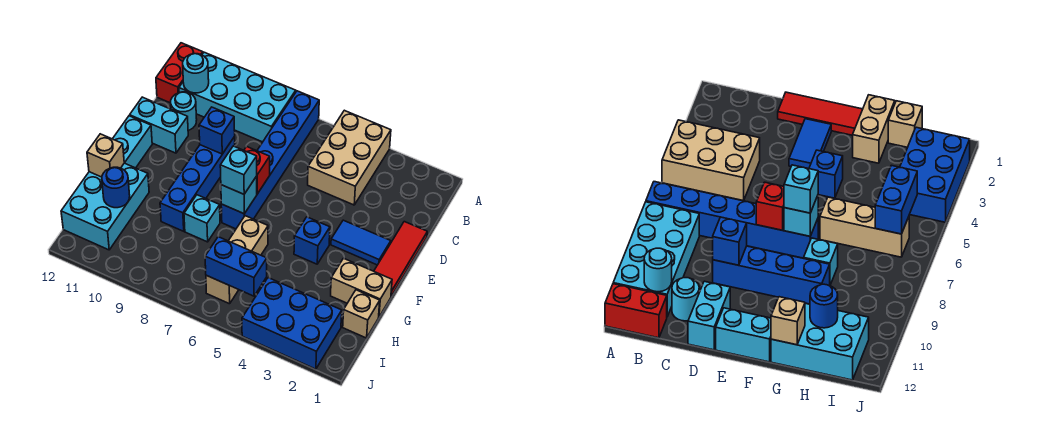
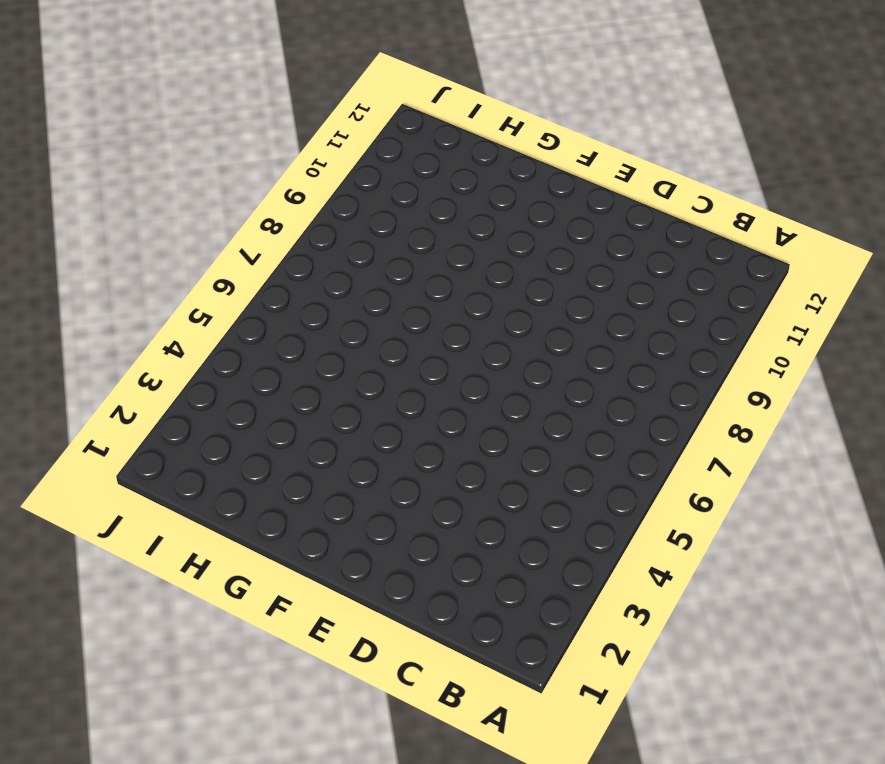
none -> tan brick A4:C5 level 1
none -> blue brick A7:F7 level 1
none -> cyan brick A8:B11 level 1

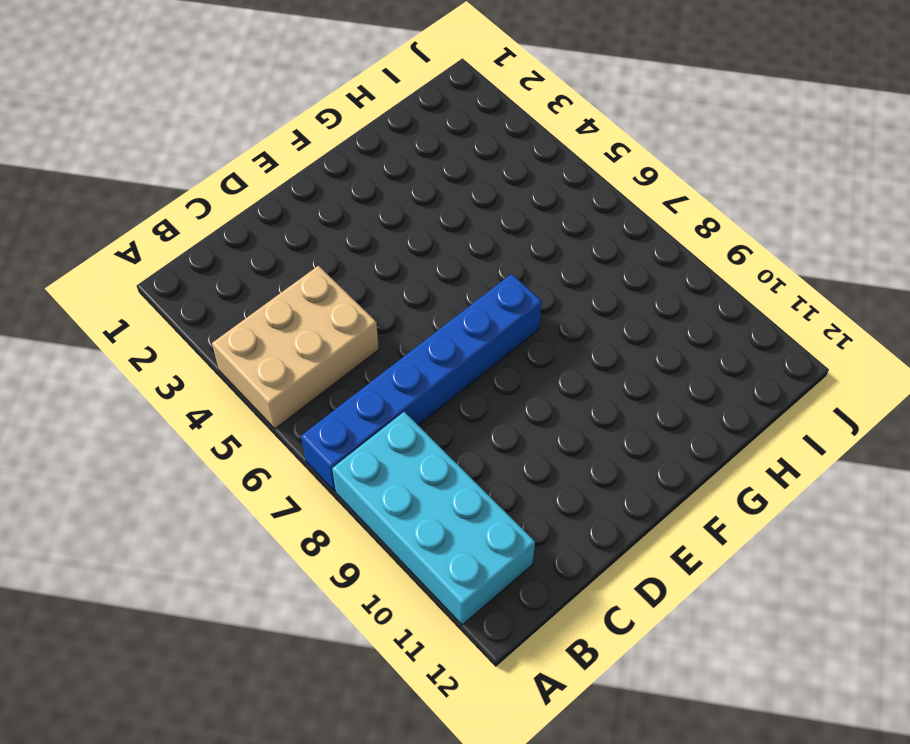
none -> red brick A12:B12 level 1
none -> cyan round brick C11 level 1
none -> red tile D1:F1 level 1

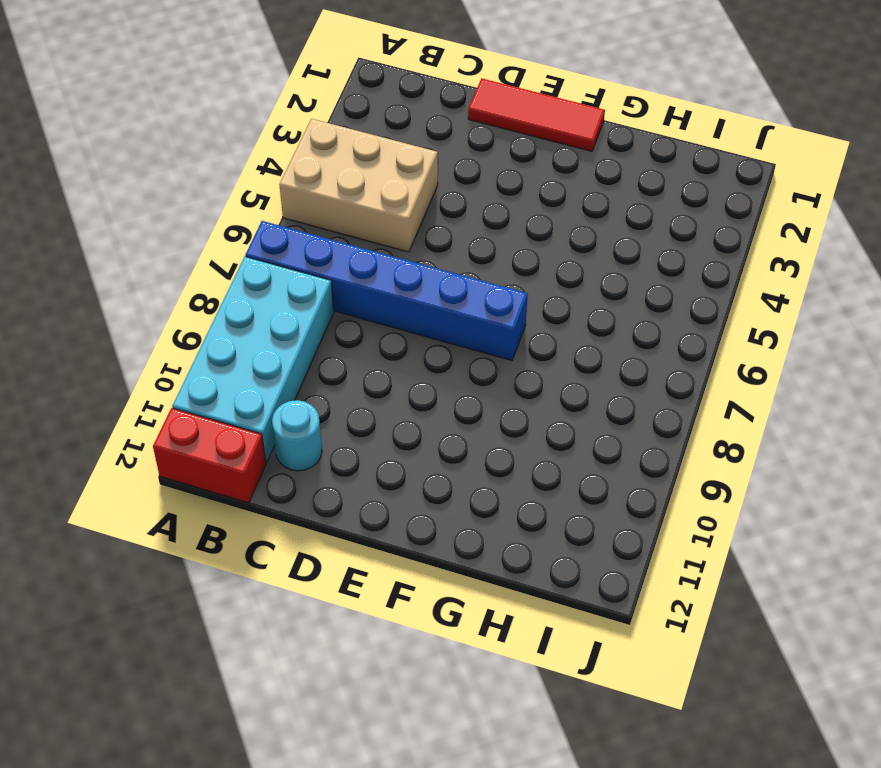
none -> blue brick D9:G9 level 1
none -> cyan brick D11:D12 level 1
none -> blue tile E2:E3 level 1

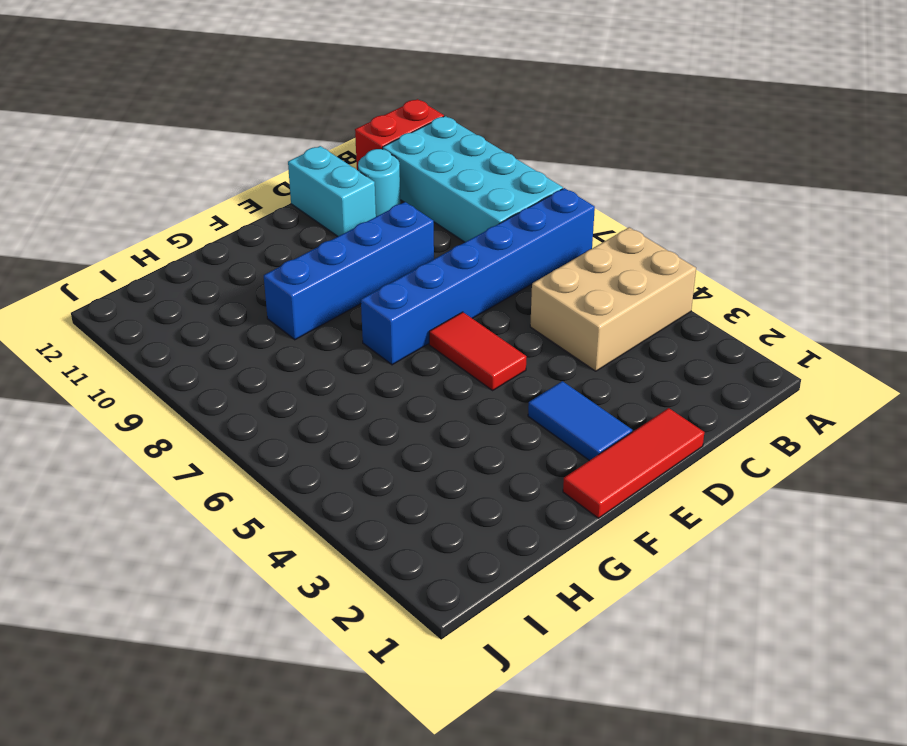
red tile E5:E6 level 1 -> none
none -> cyan brick E12:F12 level 1
none -> blue brick F4 level 1
none -> tan brick G1:G2 level 1

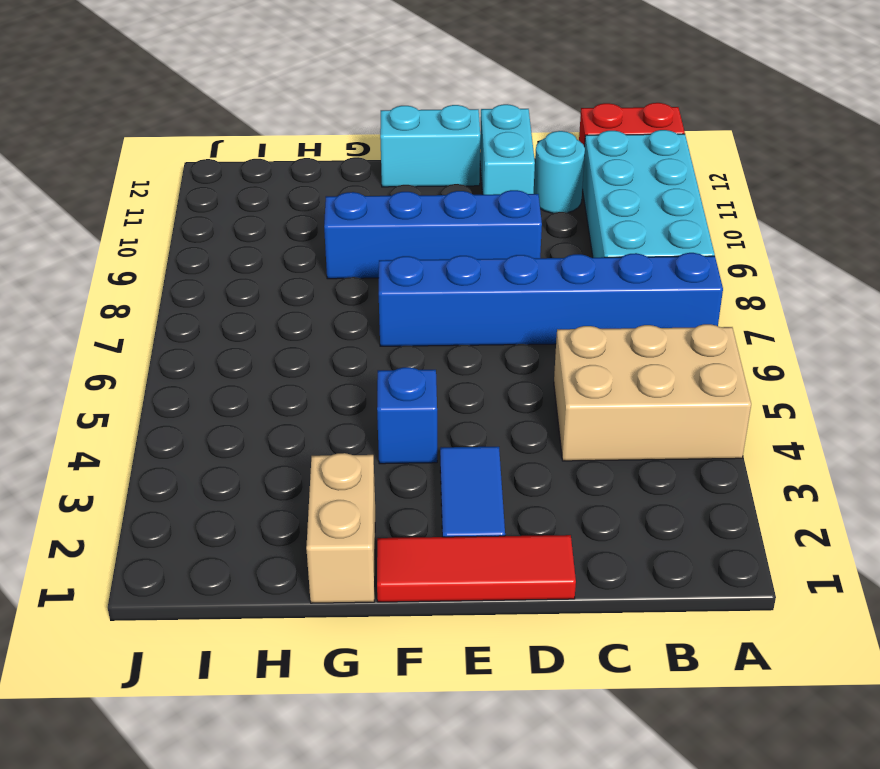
none -> tan brick G6:I6 level 1
none -> cyan brick G8 level 1
none -> cyan brick G11:I12 level 1

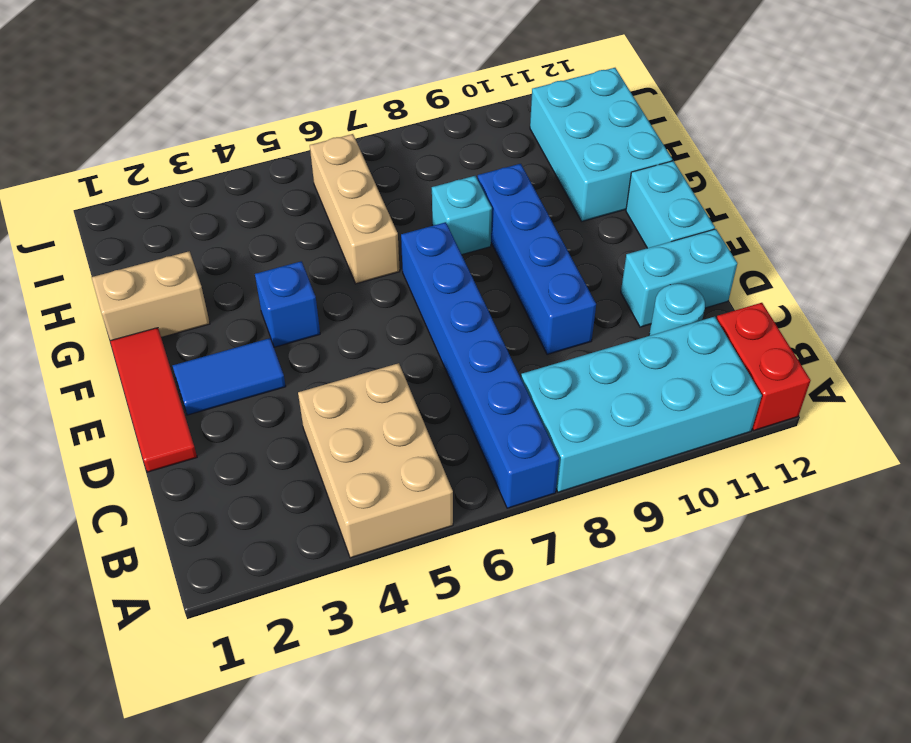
none -> tan brick H1 level 1
none -> blue brick I2:J4 level 1
none -> cyan round brick B11 level 2

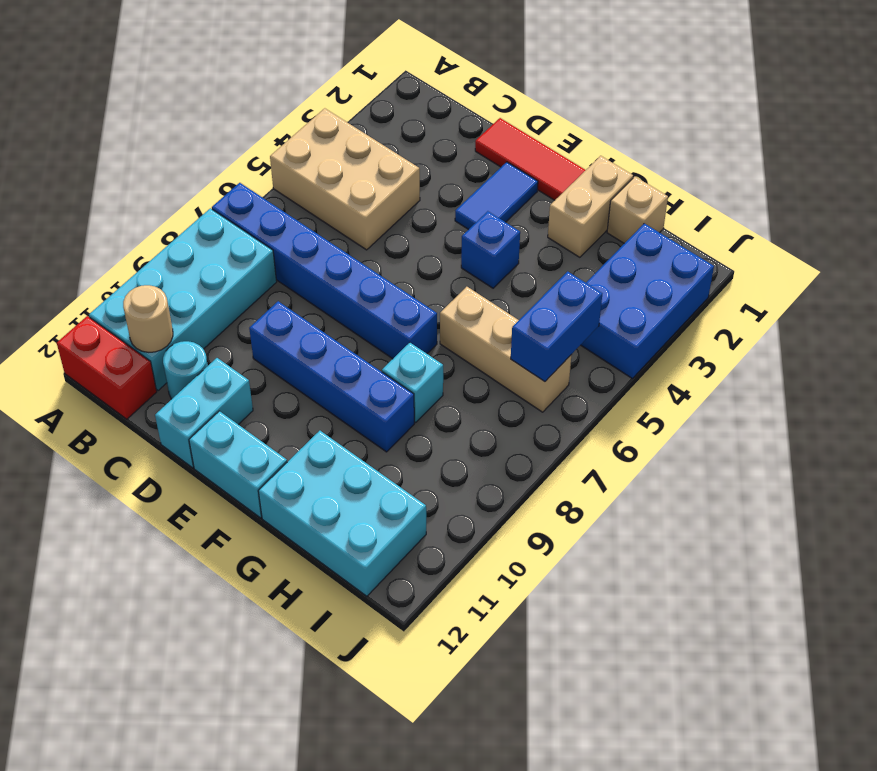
tan round brick B11 level 2 -> cyan round brick B11 level 2
none -> blue brick D9 level 2
none -> red brick E7 level 2
none -> cyan brick F7 level 2

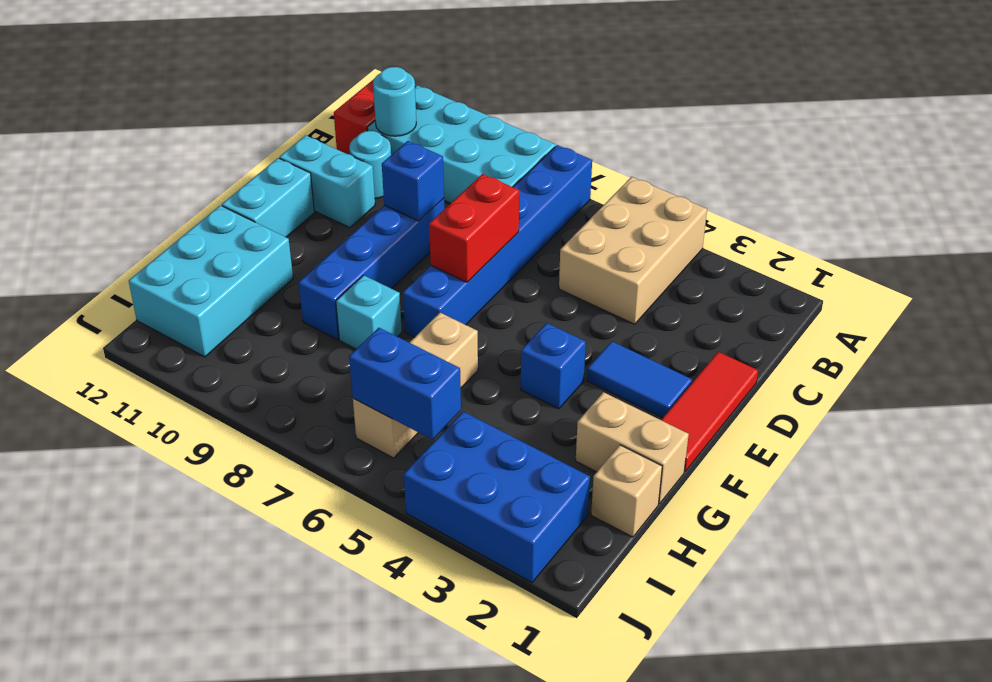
red brick D7:E7 level 2 -> red brick E7 level 2
none -> cyan brick F7 level 2
none -> tan brick G12 level 2
none -> blue round brick H11 level 2

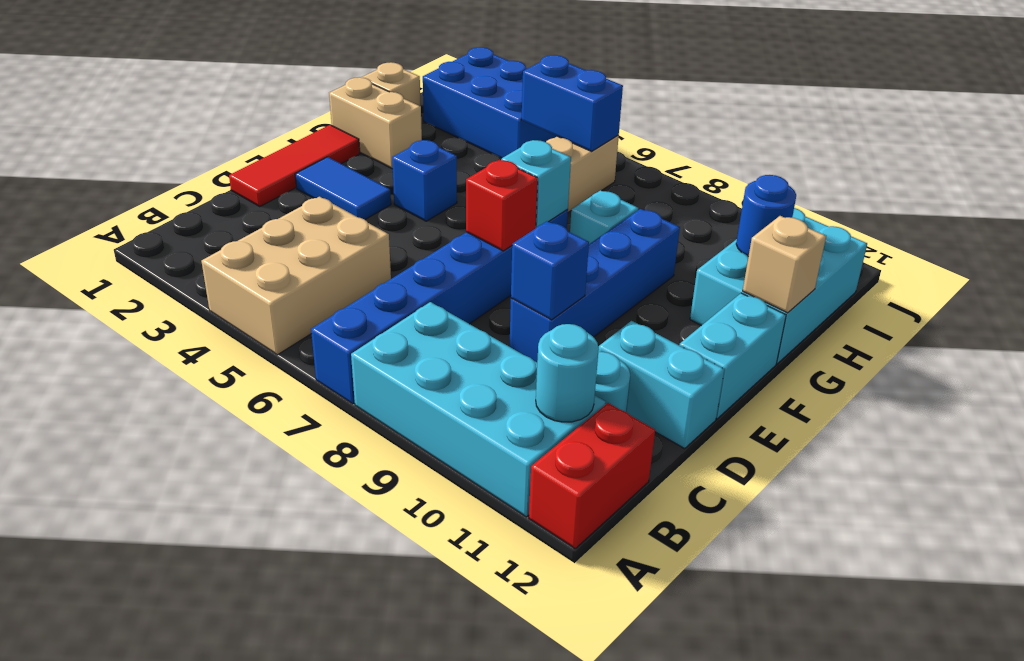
none -> cyan brick F7 level 3

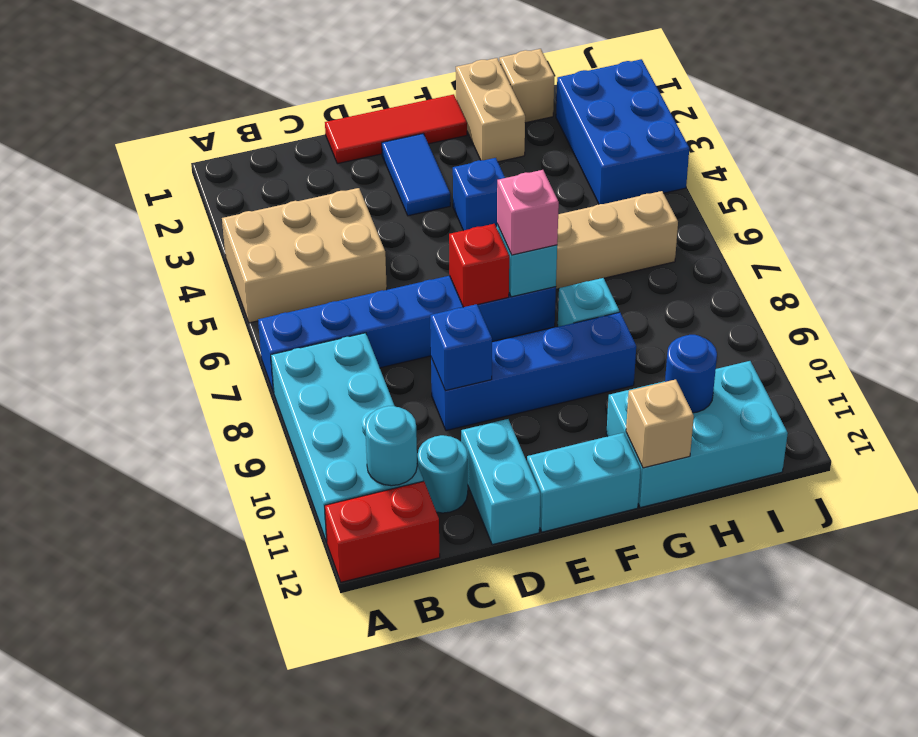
pink brick F7 level 3 -> cyan brick F7 level 3
none -> blue brick I5:I6 level 2

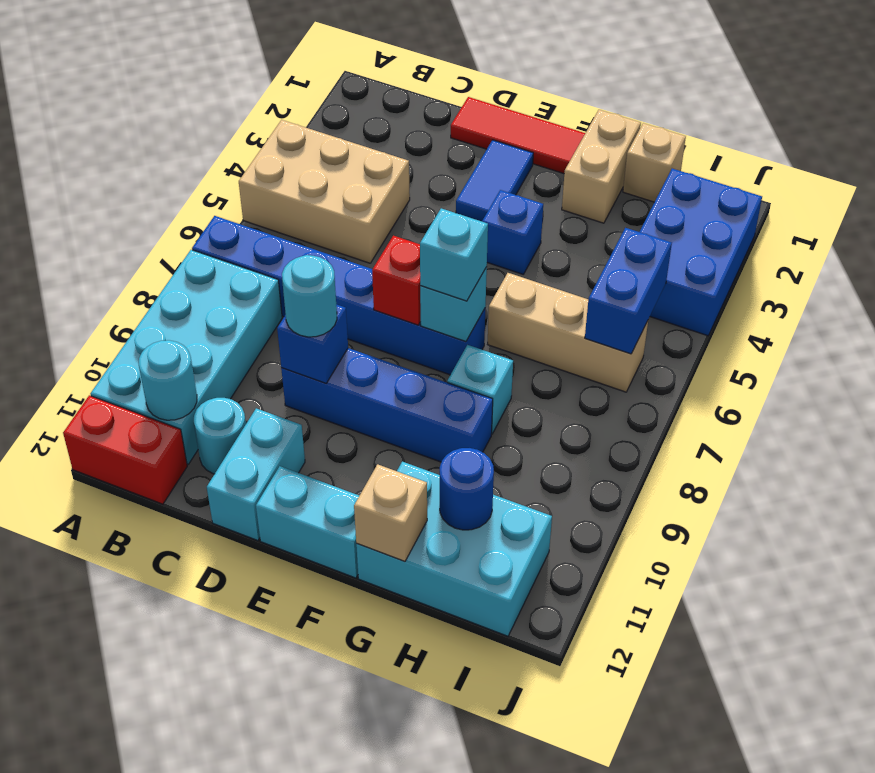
cyan round brick D9 level 3 -> none

